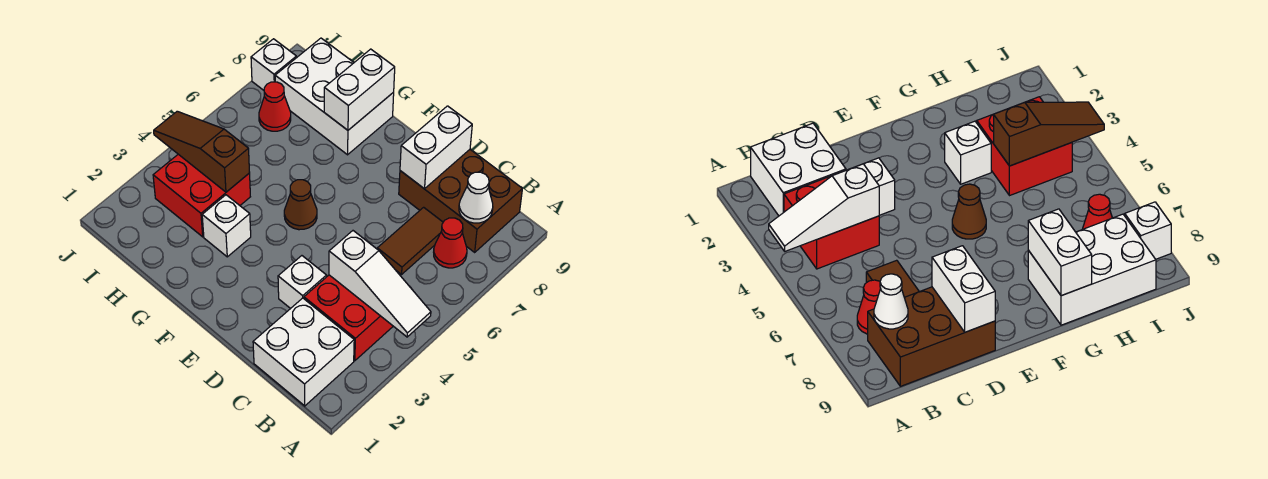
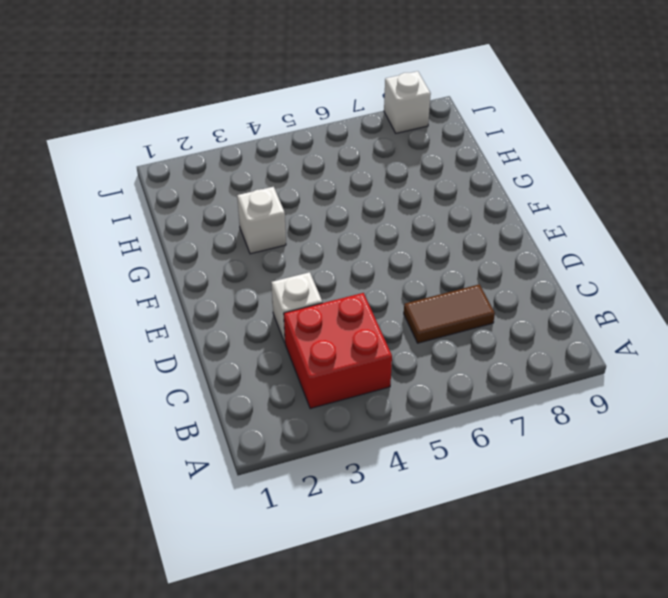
none -> white brick B1:C2 level 1
none -> red cone B7 level 1
none -> brown brick B8:D9 level 1

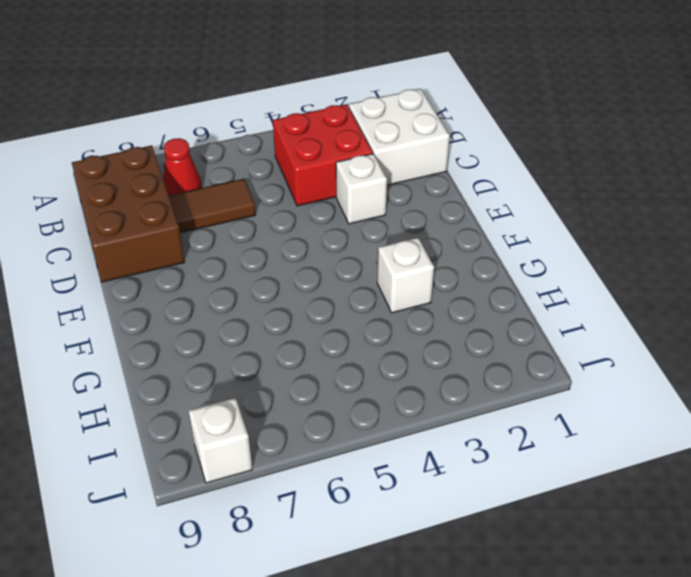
none -> brown cone F5 level 1
none -> white brick G8:I9 level 1
none -> red brick H3:I4 level 1

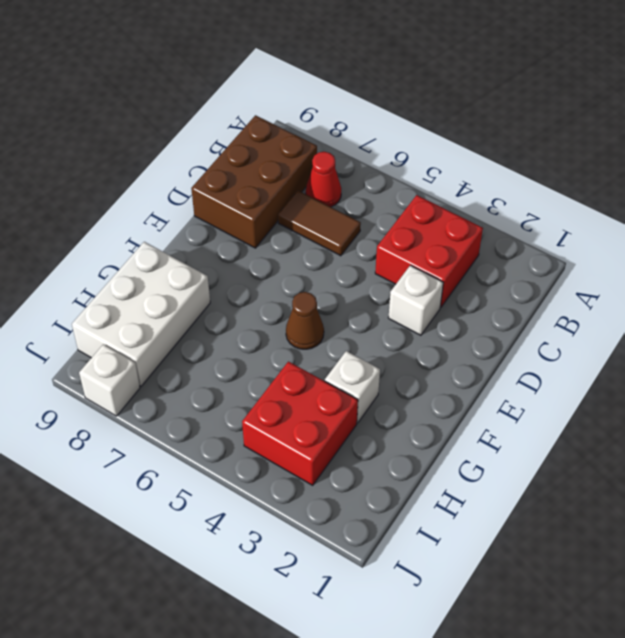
none -> white brick B1:C2 level 1
none -> red cone I7 level 1
none -> white slope A4:C4 level 2 top C

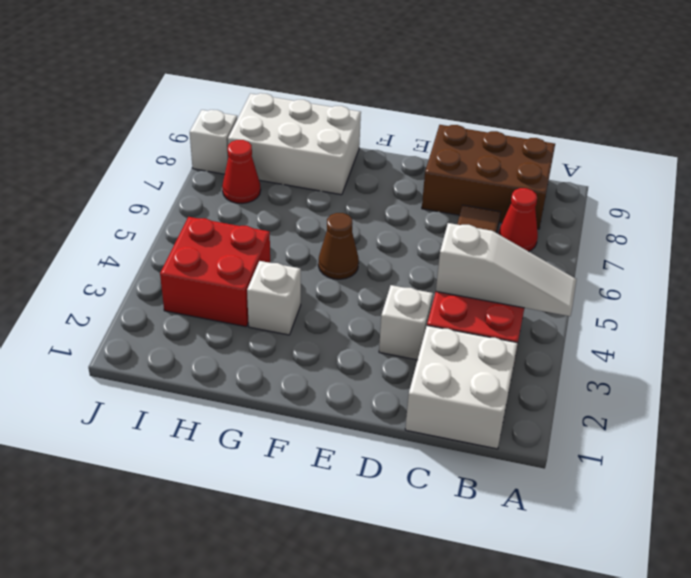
none -> white cone B8 level 2
none -> white brick D8:D9 level 2
none -> white brick G8:G9 level 2

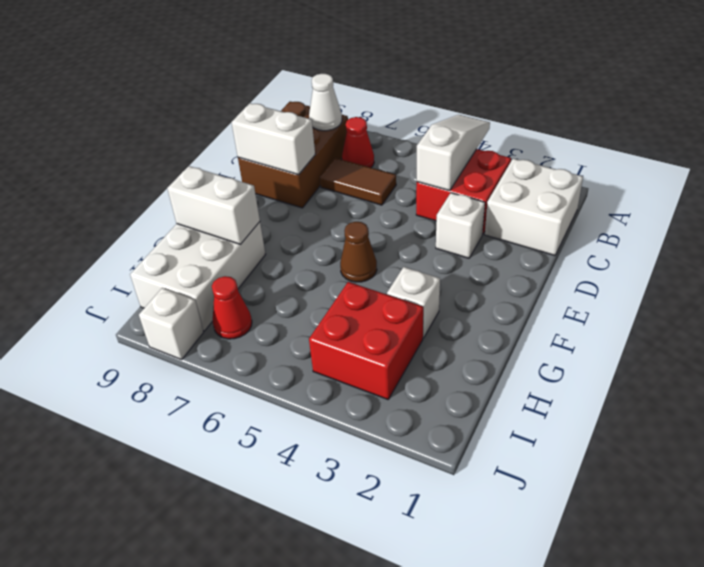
none -> brown slope H4:J4 level 2 top H

